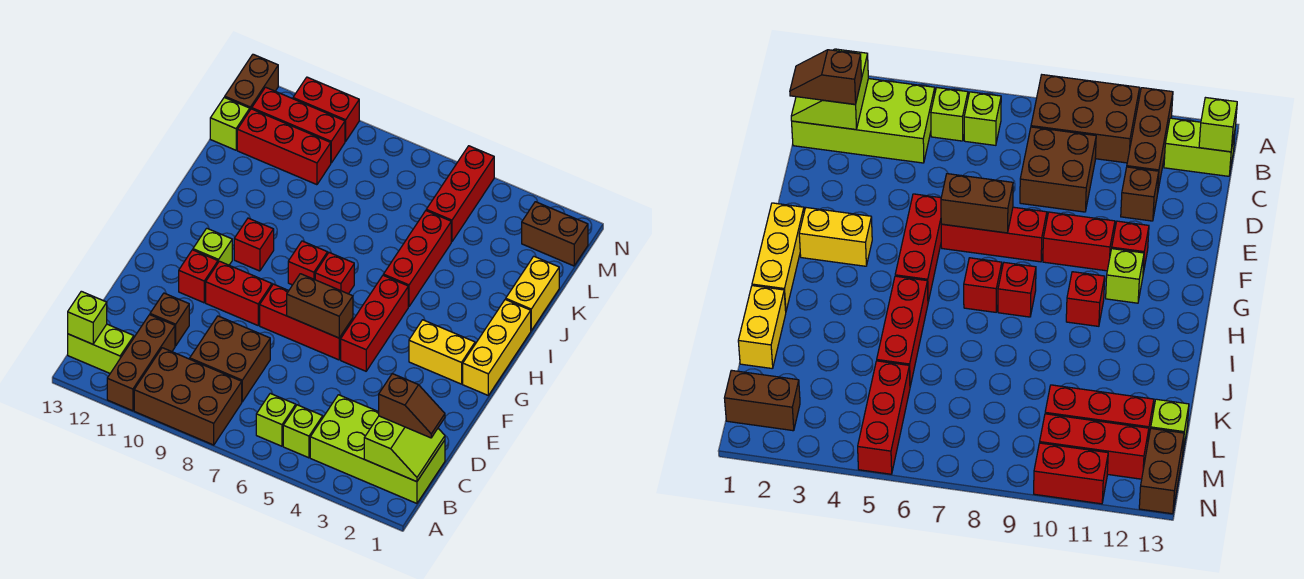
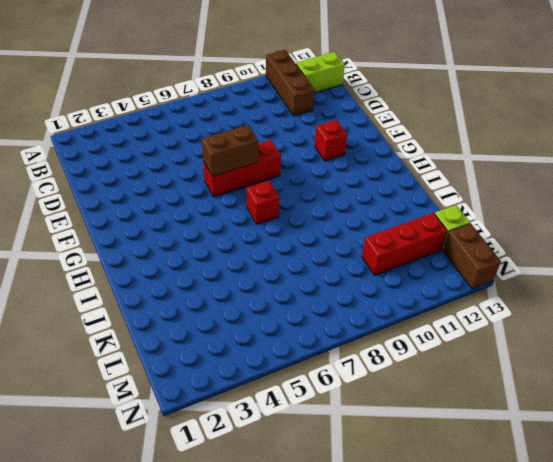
none -> brown brick A8:B10 level 1
none -> lime brick B1:C4 level 1
none -> lime brick B5 level 1
none -> lime brick B6 level 1

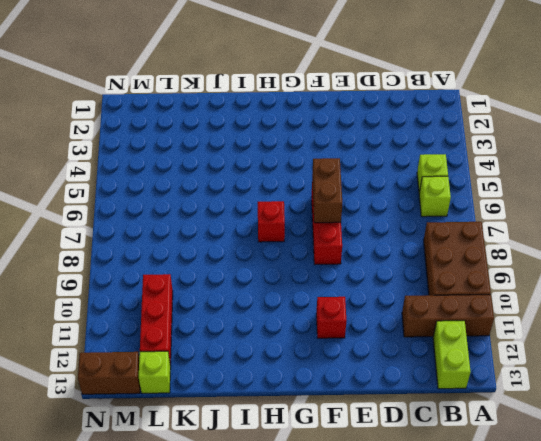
none -> lime brick B1:C4 level 1
none -> brown brick C8:D9 level 1
none -> brown brick D11 level 1
none -> red brick F5:H5 level 1

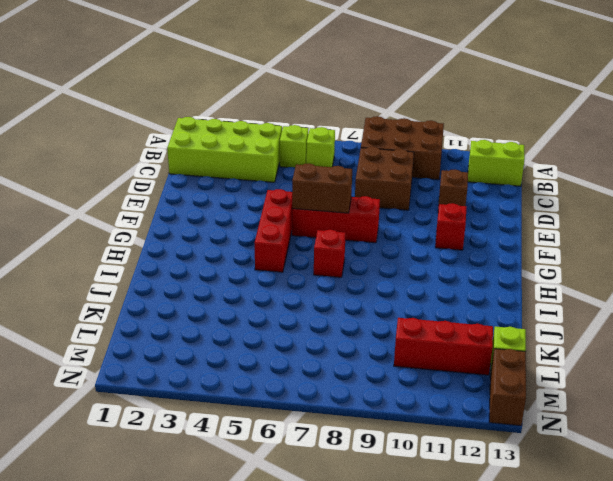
none -> brown brick A11:C11 level 1
none -> red brick F9:F10 level 1
none -> yellow brick G1:I1 level 1
none -> yellow brick G2:G3 level 1

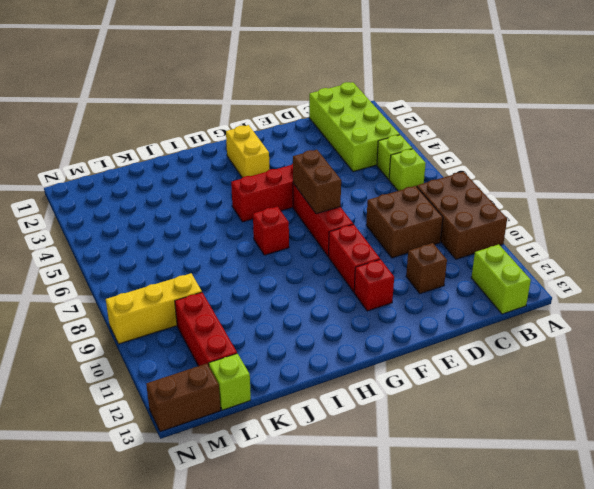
yellow brick L9:N9 level 1 -> yellow brick G1:I1 level 1
none -> brown brick A11:C11 level 1
none -> lime brick G11 level 1
none -> red brick H8 level 1
none -> red brick H10 level 1

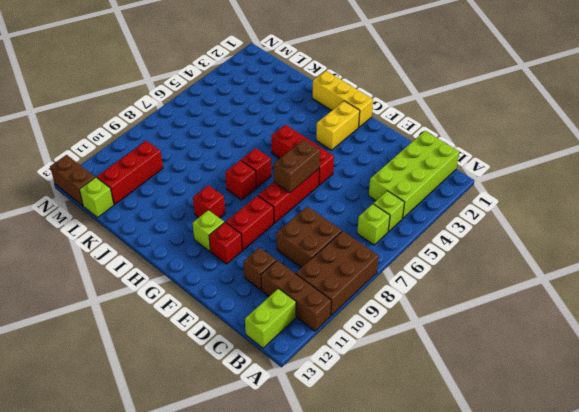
none -> red brick I5:K5 level 1
none -> yellow brick J1:K1 level 1
none -> red brick L5:N5 level 1
none -> brown brick M1:M2 level 1

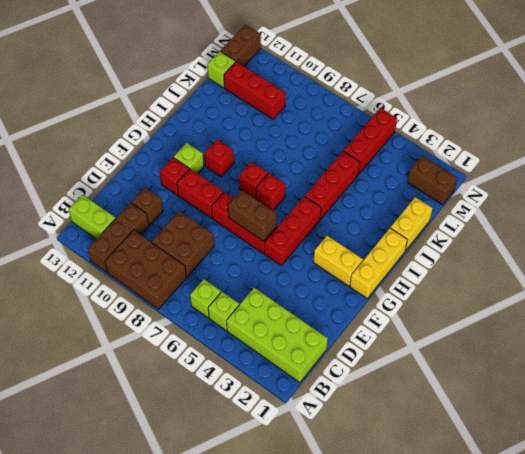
none -> red brick M10:M12 level 1
none -> red brick N10:N11 level 1
none -> lime slope B1:C2 level 2 top 2
none -> lime brick B13 level 2

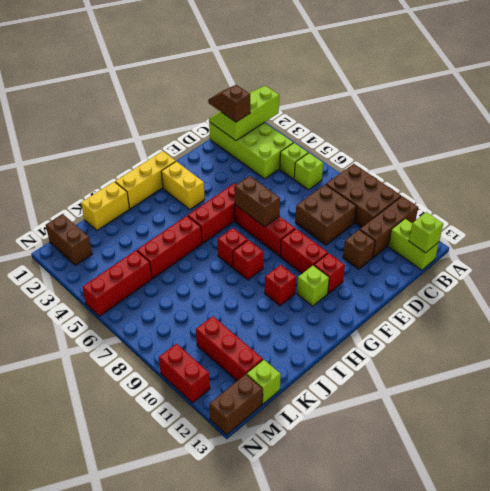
lime slope A1:C2 level 2 top 2 -> lime slope B1:C2 level 2 top 2
none -> red brick M10:M12 level 1

